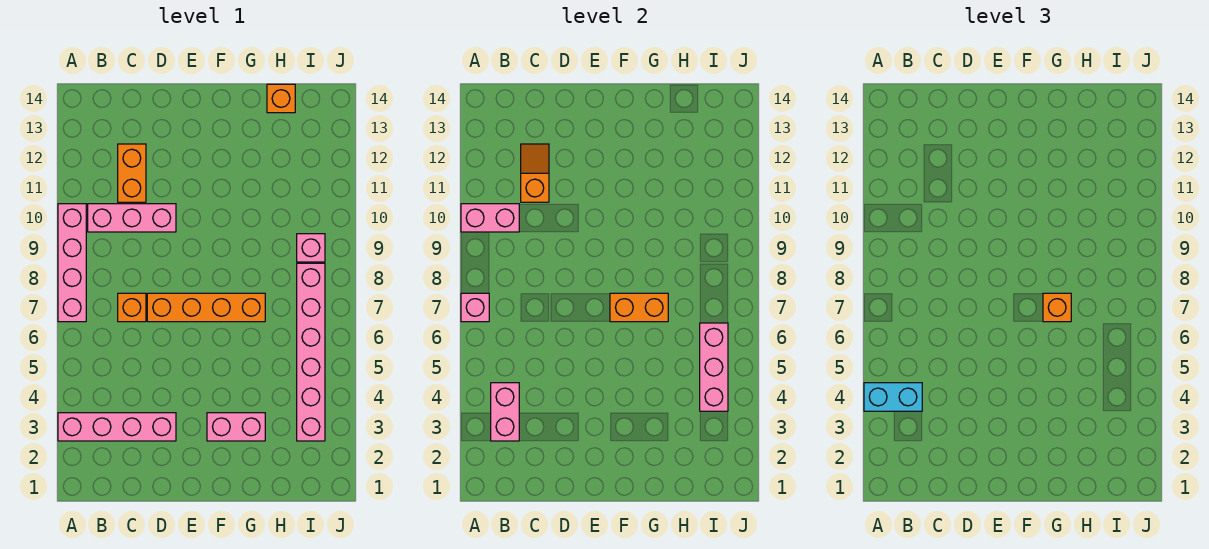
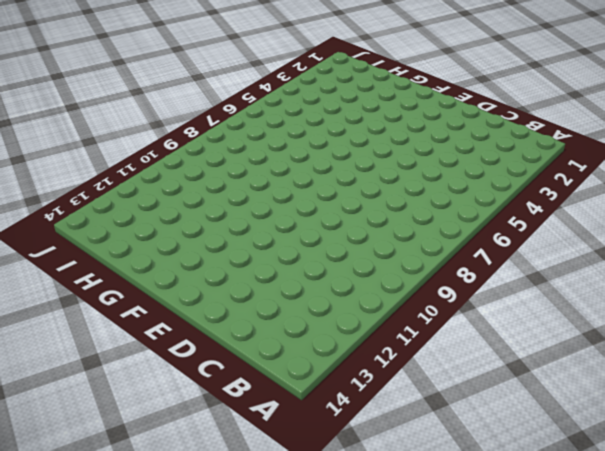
none -> pink brick A3:D3 level 1
none -> pink brick A7:A10 level 1
none -> pink brick B10:D10 level 1

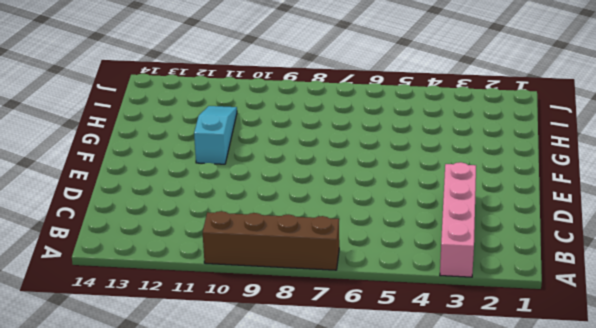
brown brick A7:A10 level 1 -> pink brick A7:A10 level 1
cyan slope F11:H11 level 1 top F -> none
none -> pink brick B10:D10 level 1
none -> orange brick C7 level 1
none -> orange brick C11:C12 level 1

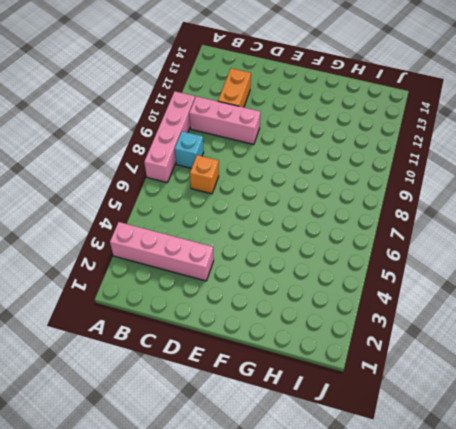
cyan brick B8 level 1 -> none
none -> orange brick D7:G7 level 1
none -> pink brick F3:G3 level 1
none -> orange brick H14 level 1

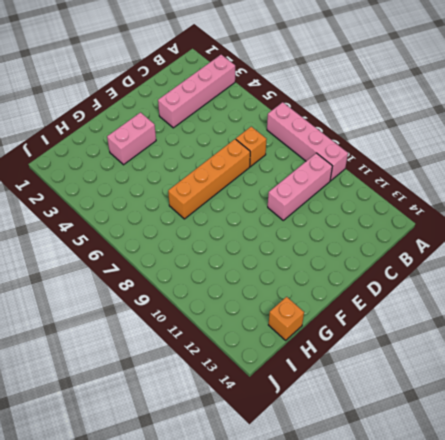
none -> orange brick C11:C12 level 1
none -> pink brick I3:I8 level 1
none -> pink brick I9 level 1

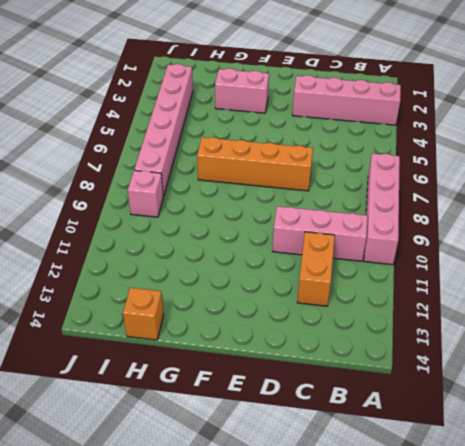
none -> orange brick C7 level 1
none -> pink brick A7 level 2
none -> pink brick A10:B10 level 2

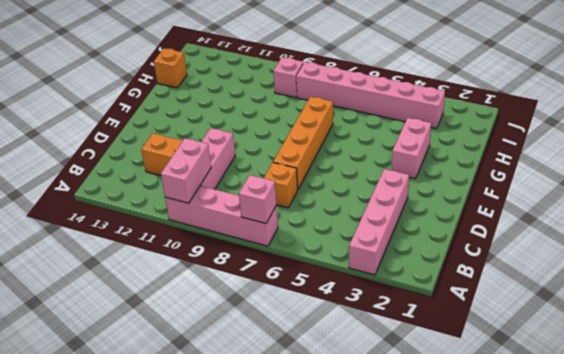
none -> pink brick B3:B4 level 2
none -> orange slope C11:C12 level 2 top 11
none -> orange brick F7:G7 level 2

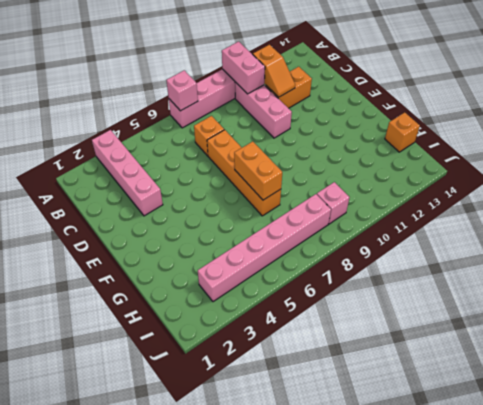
orange slope B11:C11 level 2 top B -> orange slope C11:C12 level 2 top 11
none -> pink brick F3:G3 level 1
none -> pink brick B3:B4 level 2
none -> pink brick I4:I6 level 2

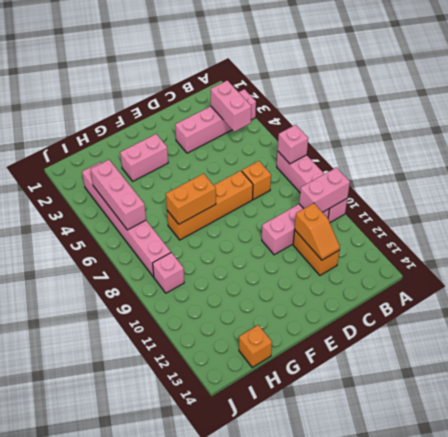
none -> cyan brick A4:B4 level 3
none -> orange brick G7 level 3

